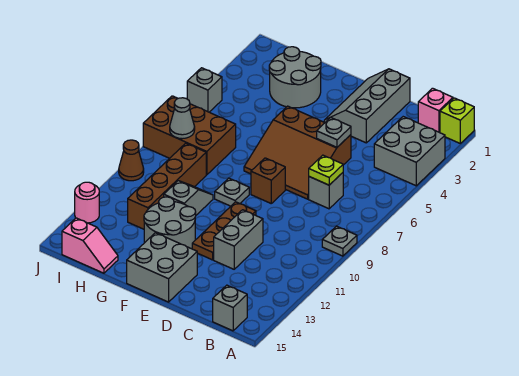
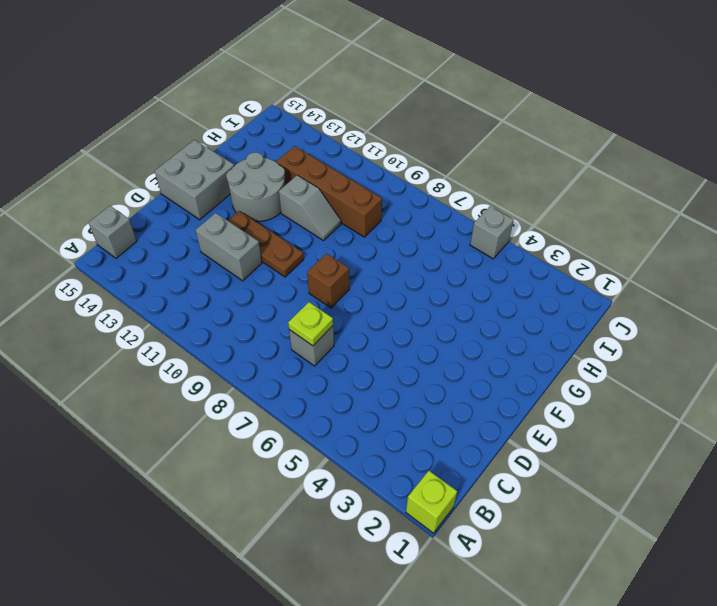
none -> grey brick A3:B4 level 1
none -> grey plate A9 level 1
none -> pink brick B1 level 1

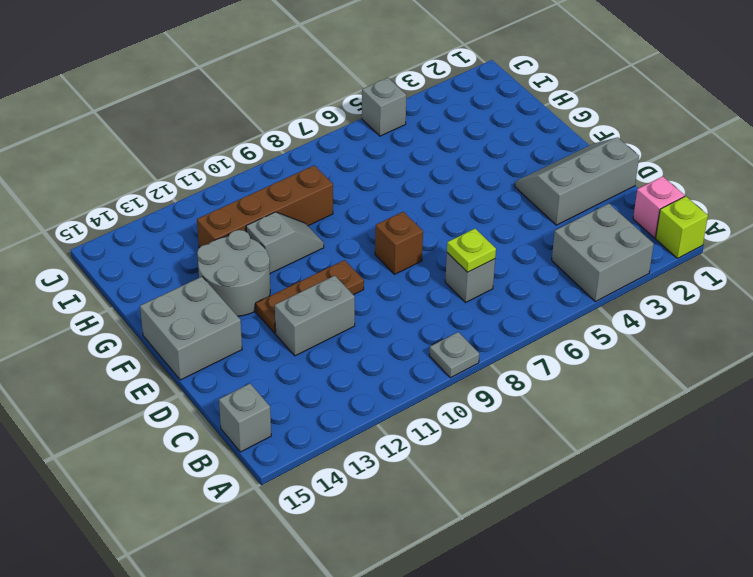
none -> brown slope D5:F7 level 1 top 5
none -> grey plate F9 level 1
none -> grey round brick G2:H3 level 1

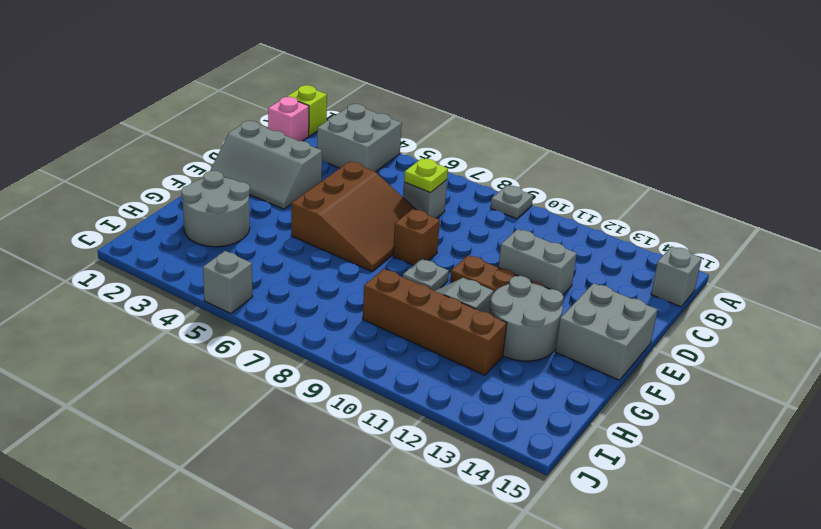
none -> brown brick H7:J8 level 1
none -> pink slope H15:I15 level 1 top I
none -> brown cone J10 level 1

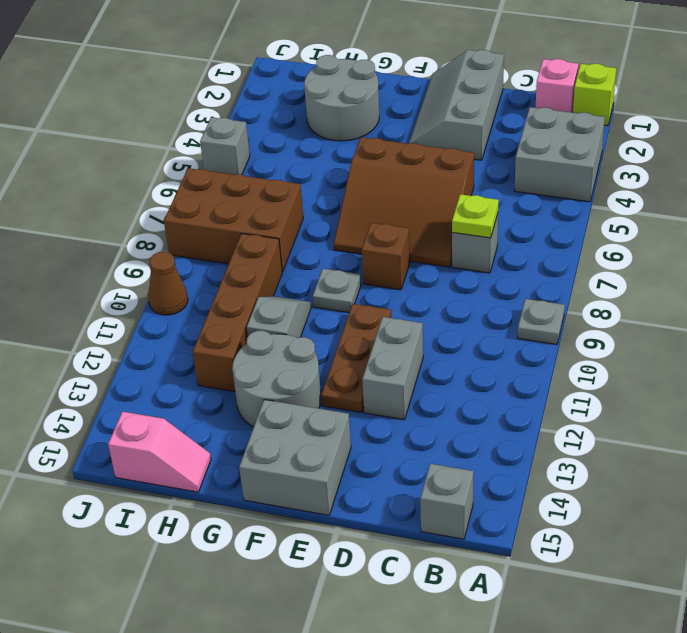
none -> pink round brick J13 level 1
none -> grey plate D5 level 2
none -> grey cone I8 level 2

